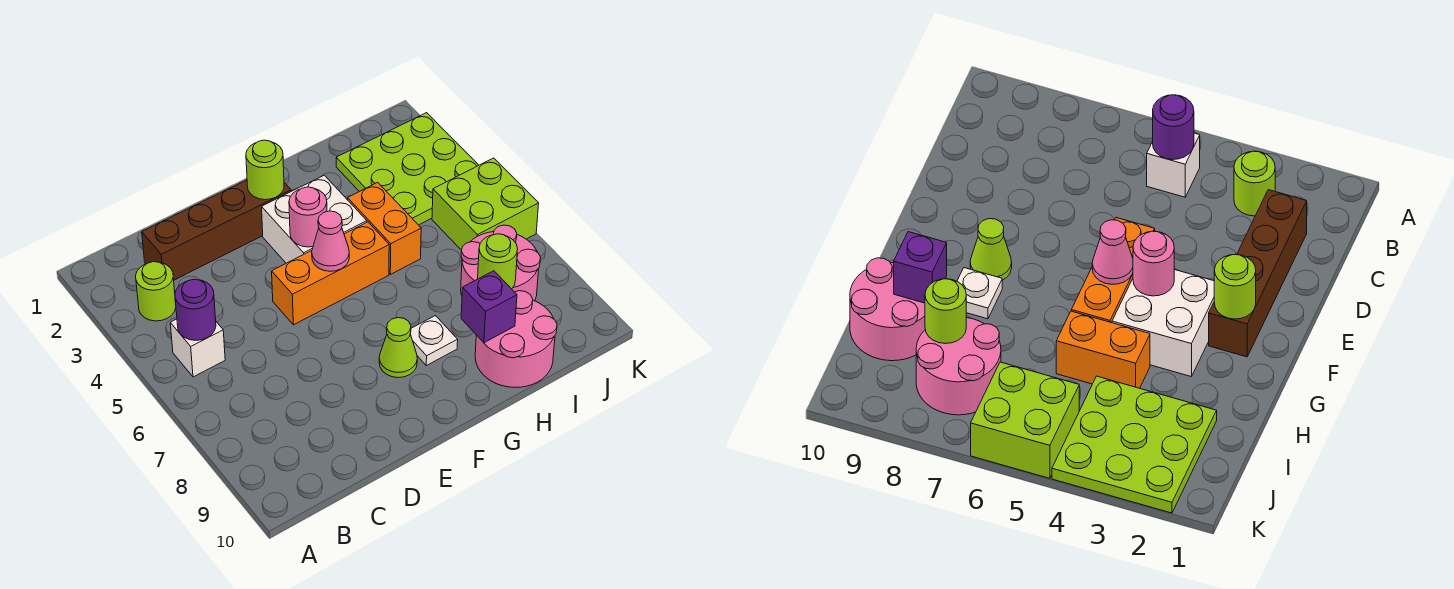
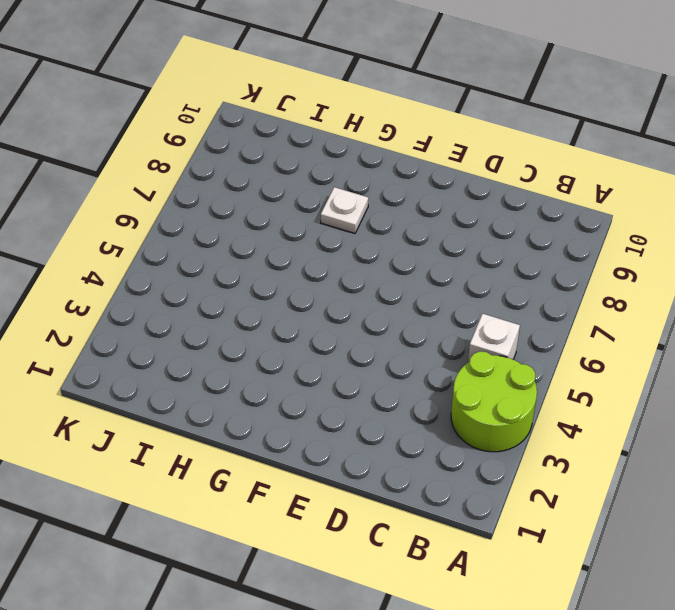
lime round brick A3:B4 level 1 -> lime round brick B3 level 1
none -> brown brick C2:F2 level 1
none -> orange brick E5:G5 level 1
none -> white brick F3:G4 level 1

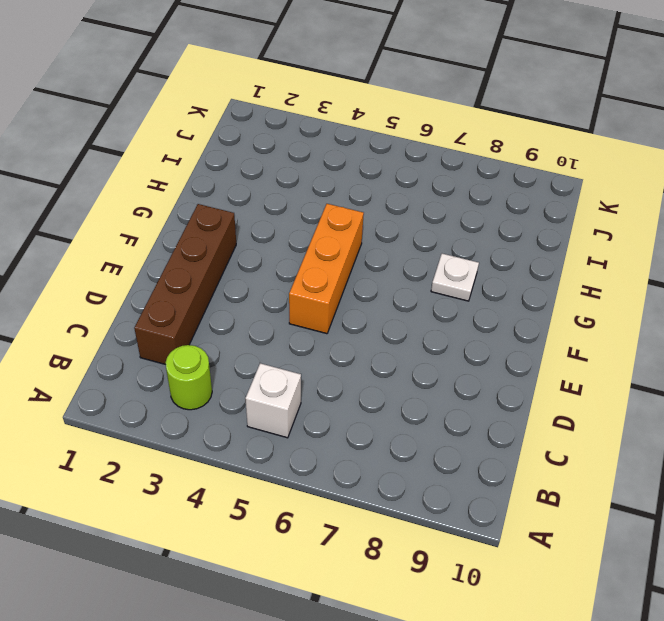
none -> white brick F3:G4 level 1
none -> lime cone F8 level 1
none -> orange brick H4:H5 level 1

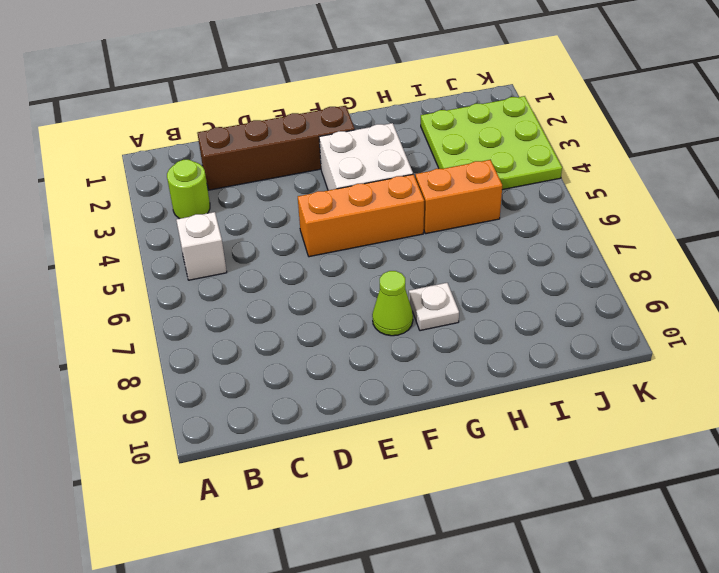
orange brick H5:I5 level 1 -> orange brick H4:H5 level 1
none -> pink round brick H9:I10 level 1
none -> pink round brick I7:J8 level 1
none -> lime brick J5:K6 level 1

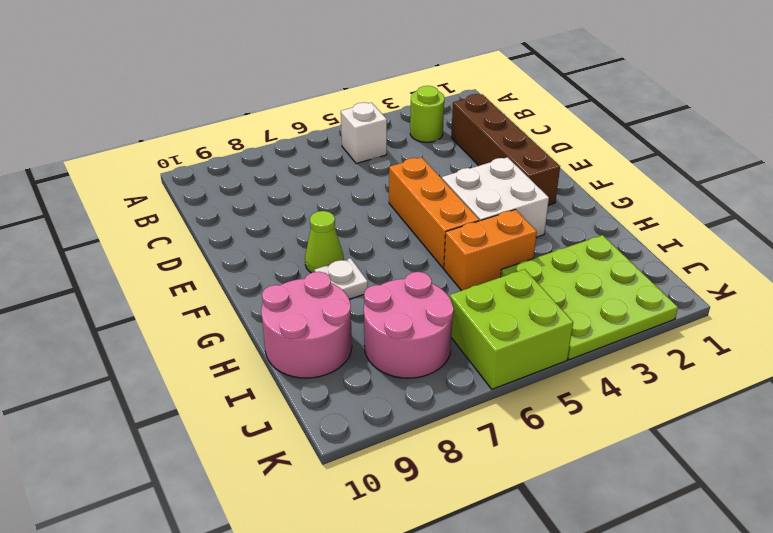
none -> purple round brick B5 level 2
none -> lime round brick F2 level 2
none -> pink round brick F4 level 2

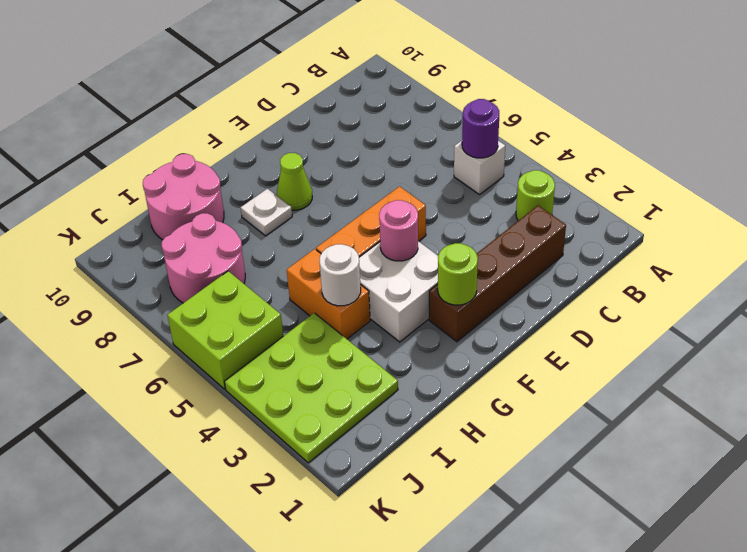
white round brick H4 level 2 -> none
none -> pink cone F5 level 2
none -> purple brick H9 level 2
none -> lime round brick I8 level 2

